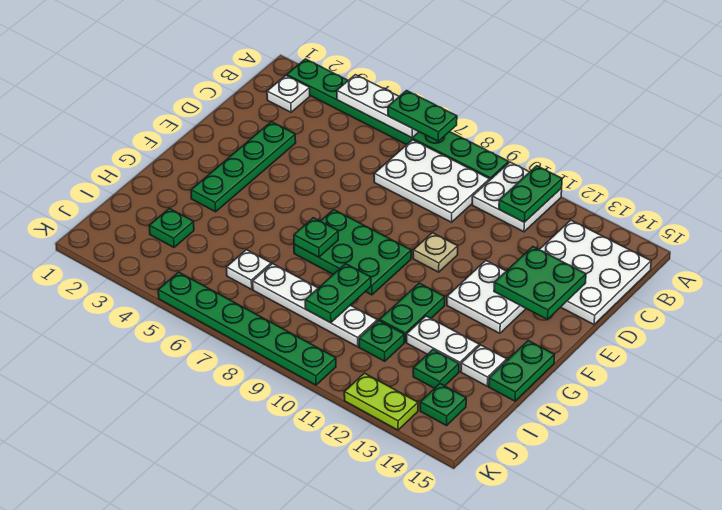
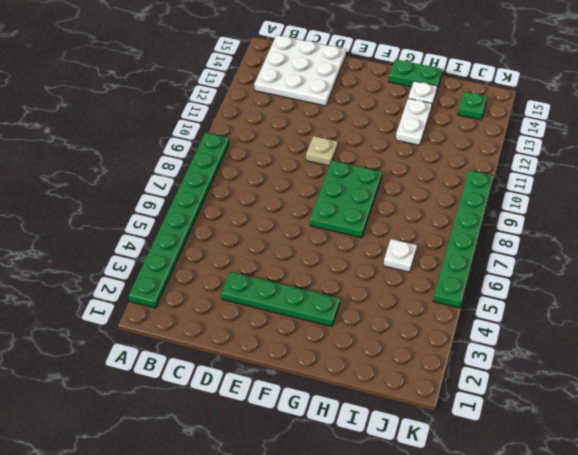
none -> white plate A10:B11 level 1
none -> white plate B2 level 1
none -> white plate B7:C9 level 1

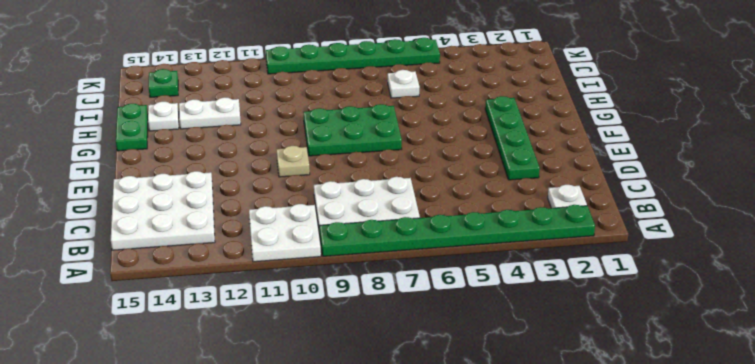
none -> white plate E12:F13 level 1
none -> green plate G11:H11 level 1
none -> green plate I3 level 1

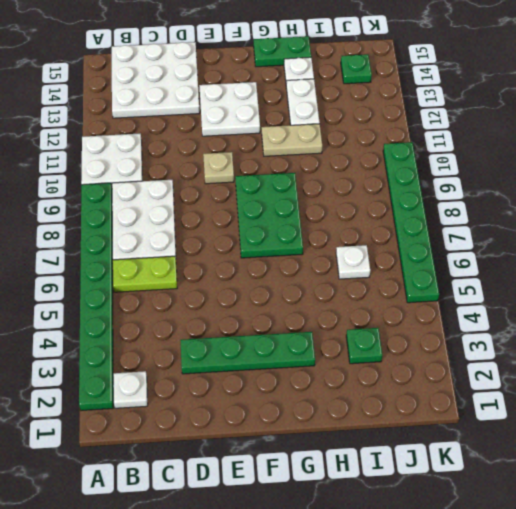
lime plate B6:C6 level 1 -> lime plate K12:K13 level 1
tan plate G11:H11 level 1 -> green plate G11:H11 level 1
none -> white plate I7:I10 level 1
none -> green plate I11 level 1
none -> green plate I13 level 1

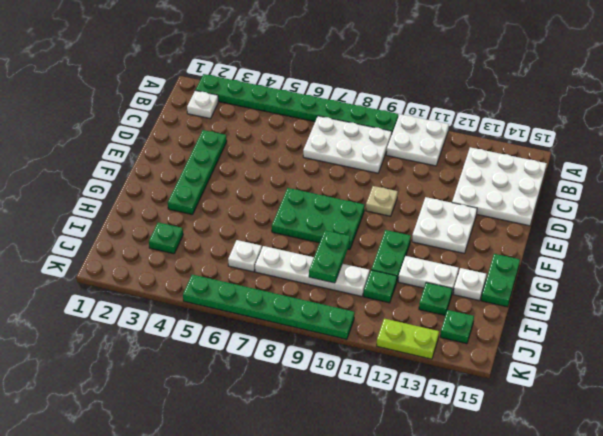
none -> white plate A4:A6 level 2
none -> green plate A11:B11 level 2
none -> green plate D13:E14 level 2

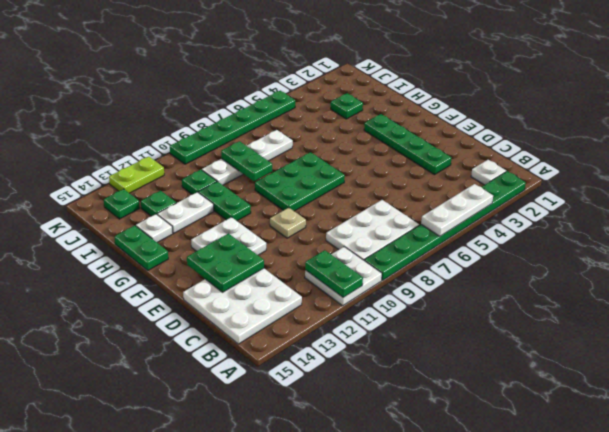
none -> white plate I6 level 1
none -> green plate G7 level 2
none -> green plate A6:A7 level 3

